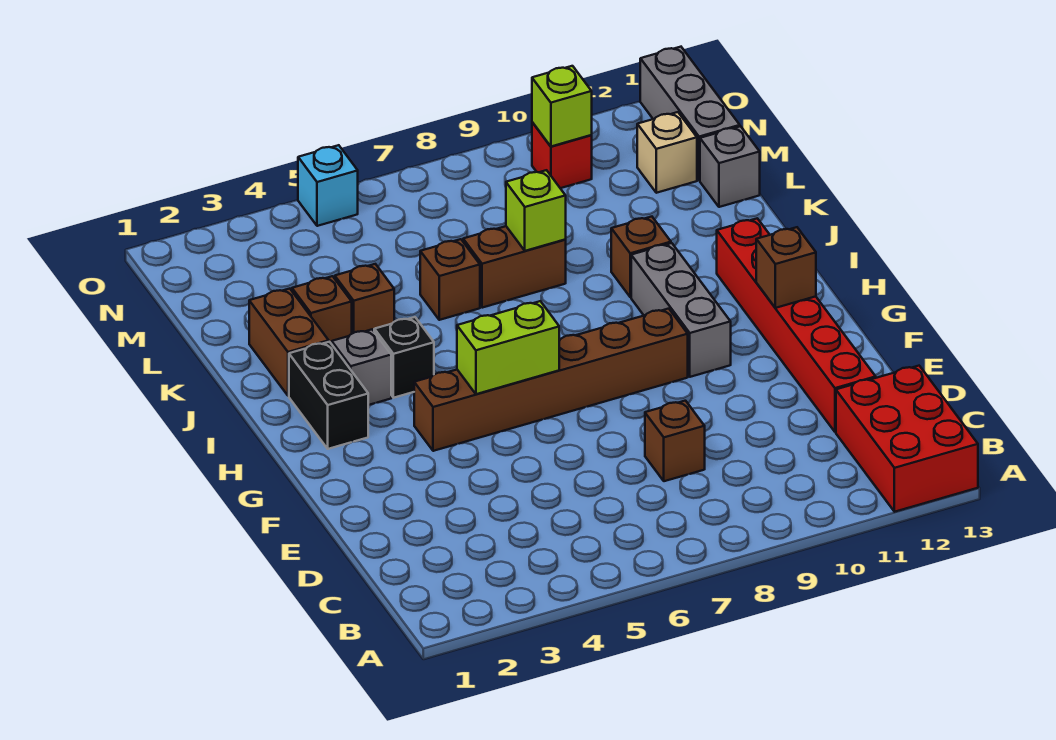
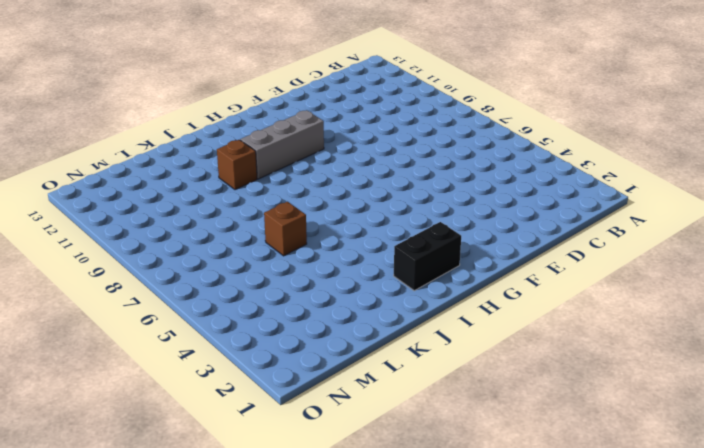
none -> red brick A12:C13 level 1
none -> brown brick D8 level 1
none -> red brick D12:I12 level 1

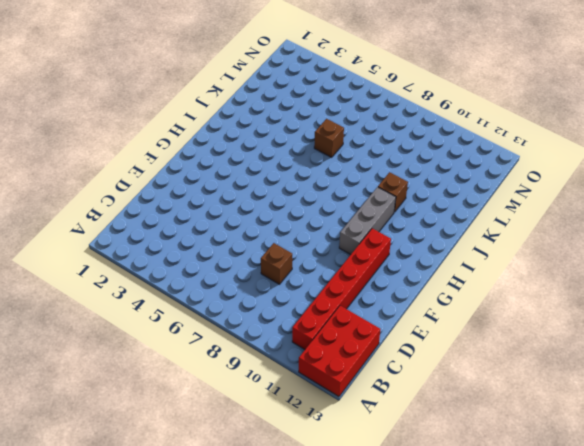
red brick B11:G11 level 1 -> red brick D12:I12 level 1
none -> brown brick G4:G9 level 1
none -> black brick H2:I2 level 1
none -> grey brick I3 level 1

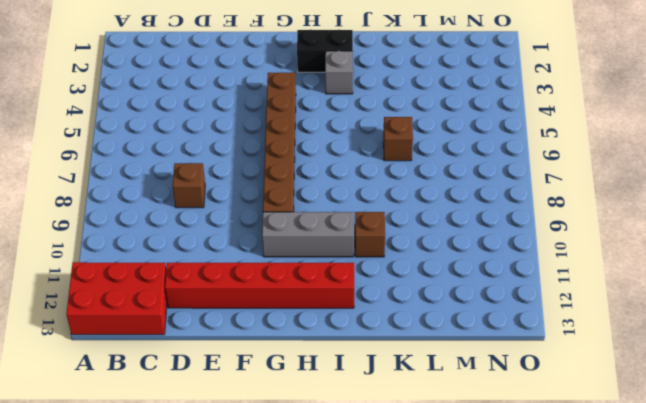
none -> black brick I4 level 1
none -> brown brick J2:K2 level 1
none -> brown brick K3 level 1

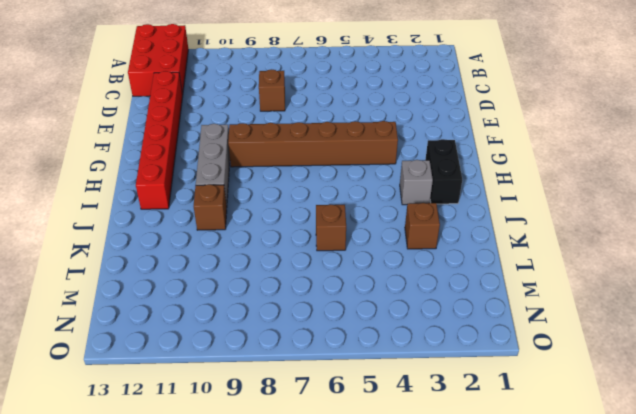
none -> black brick I4 level 1
none -> brown brick J2:K2 level 1
none -> brown brick K4 level 1

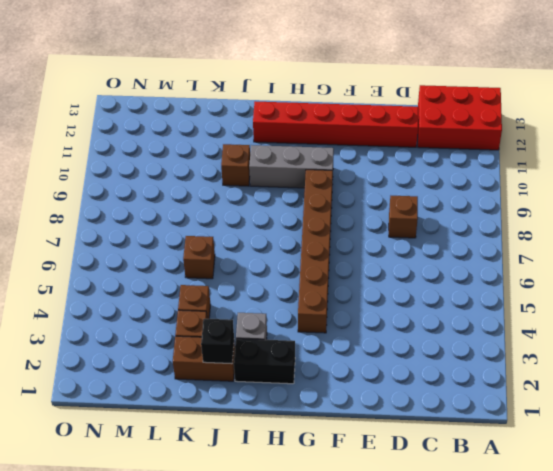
black brick J2 level 2 -> black brick I4 level 1
none -> brown brick K7:K8 level 1
none -> grey brick L13 level 1
none -> tan brick M12 level 1

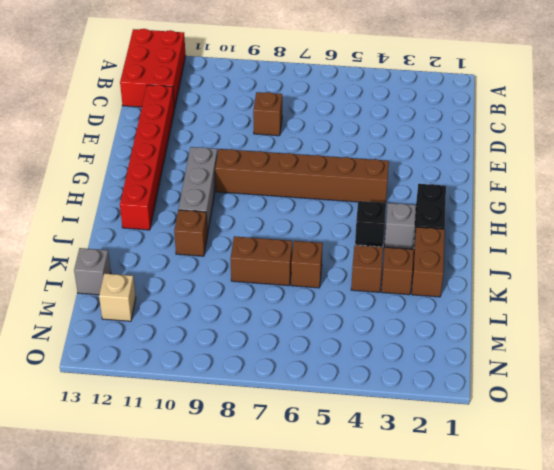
none -> grey brick M13:O13 level 1
none -> red brick N10 level 1
none -> cyan brick O5 level 1

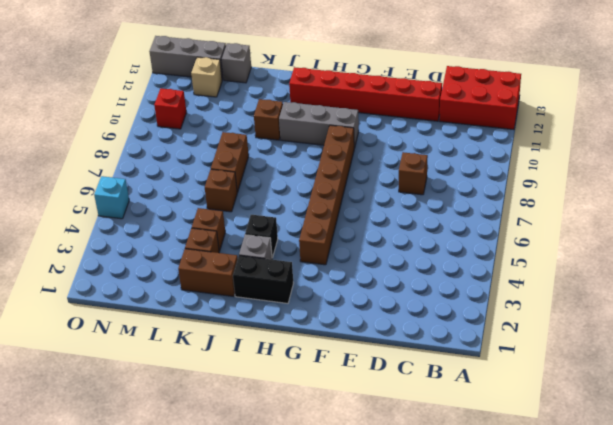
none -> lime brick G5:G6 level 2
none -> brown brick G12 level 2
none -> lime brick K8 level 2

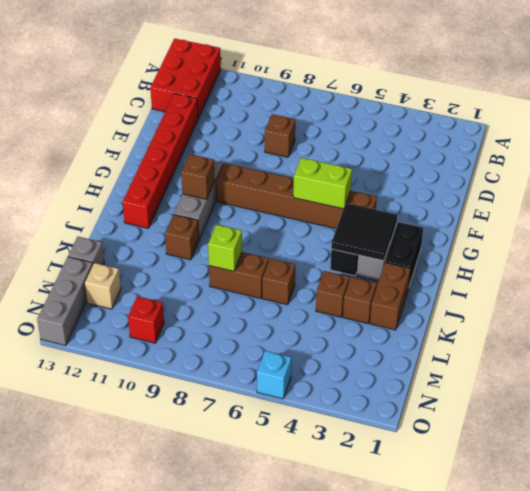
black tile H3:I4 level 2 -> none
brown brick H10 level 2 -> brown brick G12 level 2
none -> lime brick N10 level 2

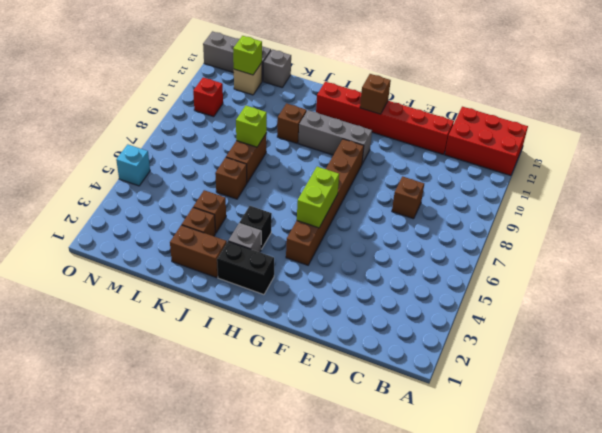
lime brick M12 level 2 -> lime brick N10 level 2

